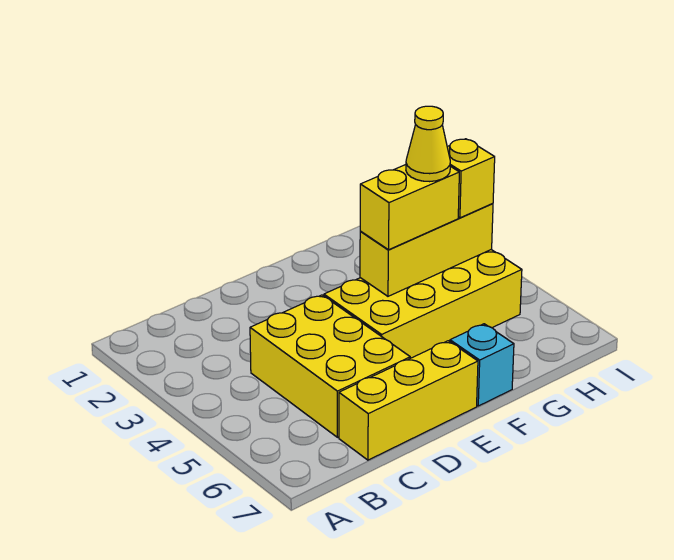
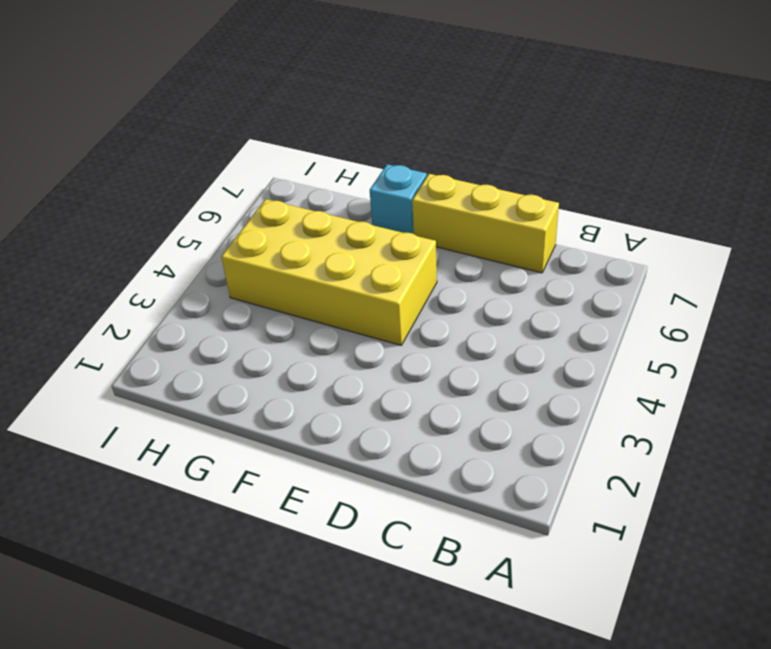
none -> yellow brick C4:D6 level 1
none -> yellow brick F4:H4 level 2

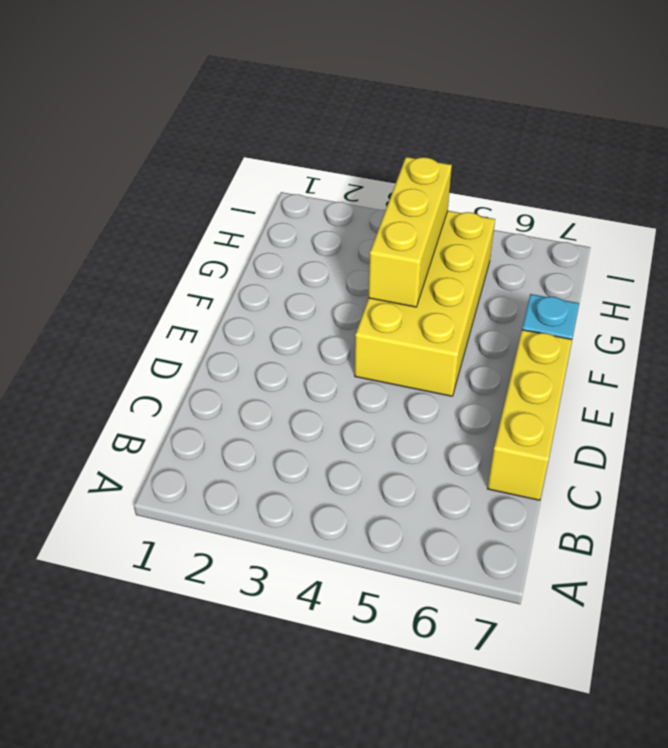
none -> yellow brick C4:D6 level 1
none -> yellow brick F4:G4 level 3

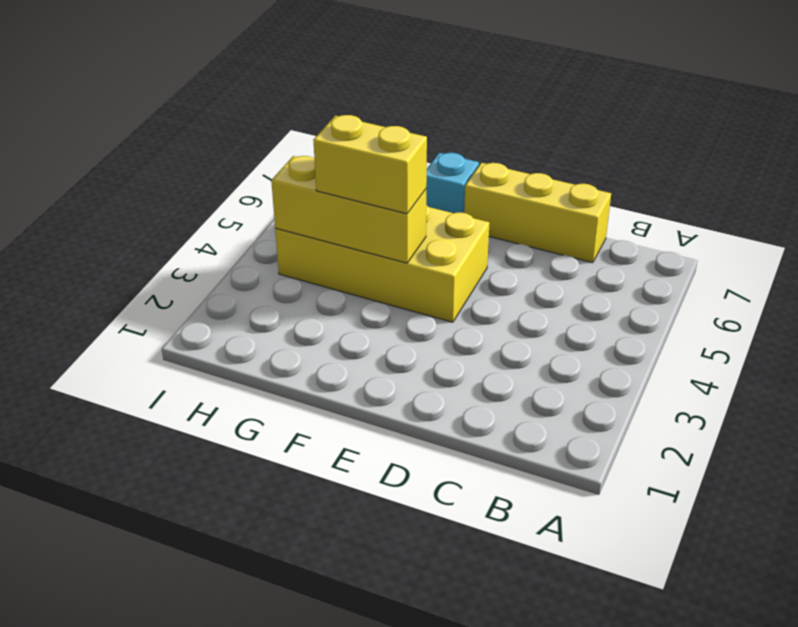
none -> yellow brick C4:D6 level 1
none -> yellow brick H4 level 3

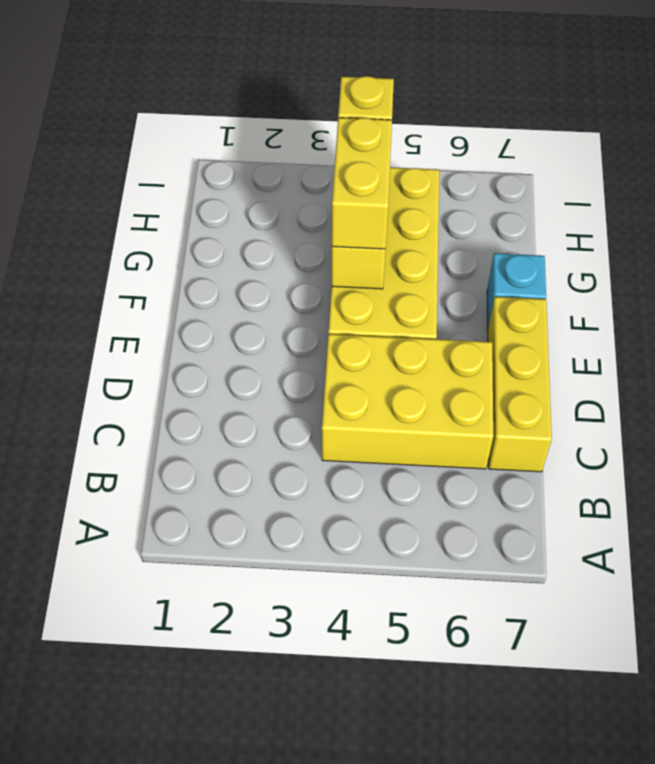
none -> yellow cone G4 level 4

